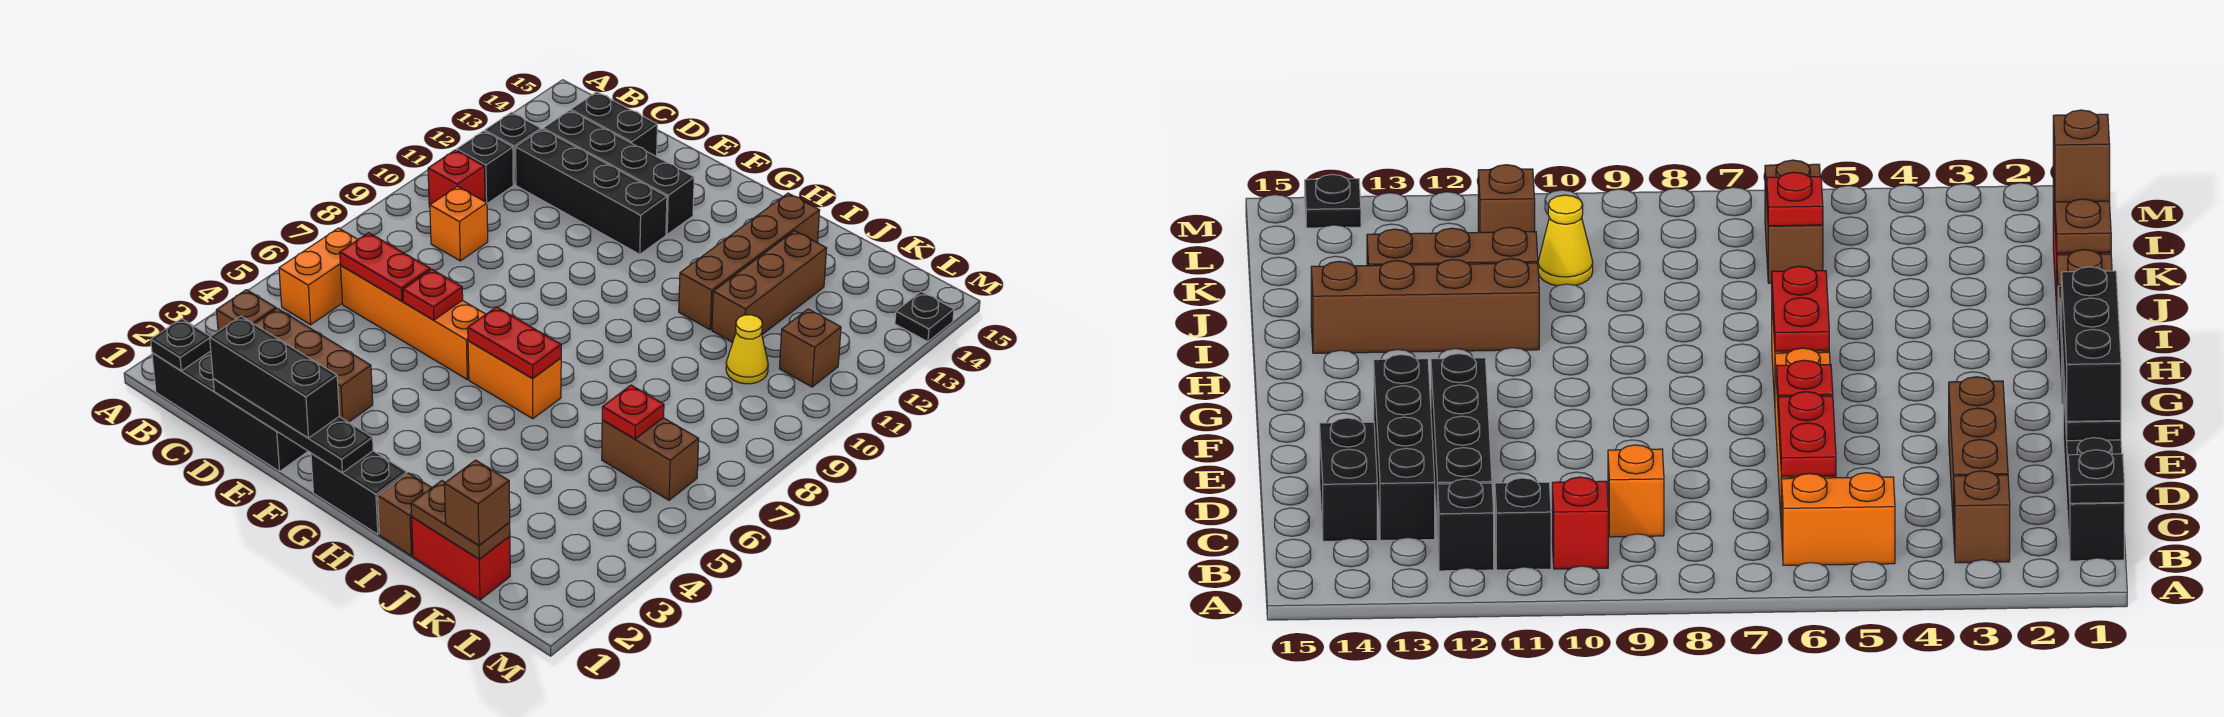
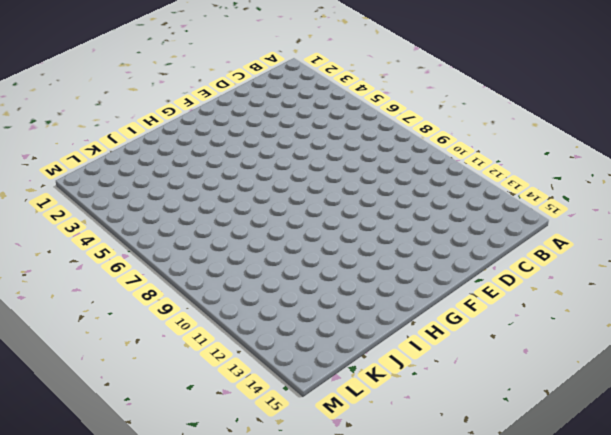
none -> black brick B1:E1 level 1
none -> brown brick B3 level 1
none -> orange brick B5:B6 level 1
none -> red brick B10 level 1

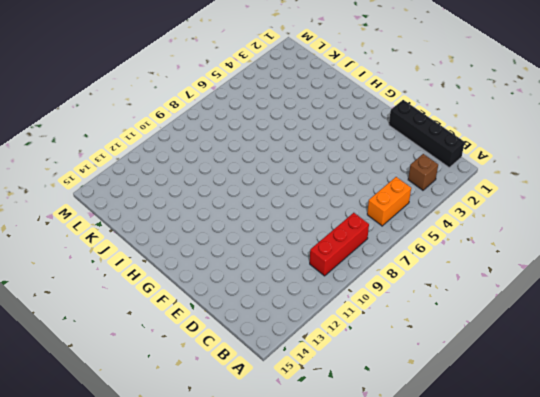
red brick B8:B10 level 1 -> red brick B10 level 1
none -> black brick B11 level 1
none -> black brick B12 level 1
none -> brown brick C3:E3 level 1
none -> orange brick C6:F6 level 1

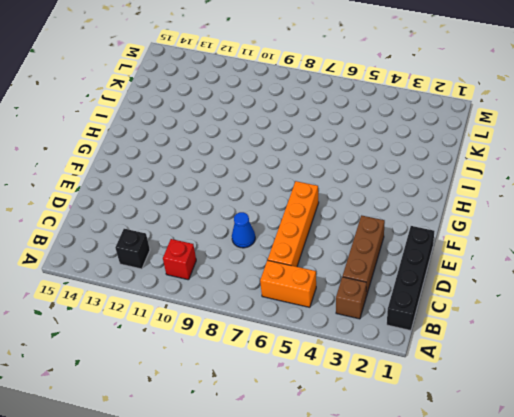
blue cone D8 level 1 -> none
none -> black brick B11 level 1
none -> orange brick C9 level 1
none -> black brick C12:F12 level 1
none -> black brick C13:F13 level 1

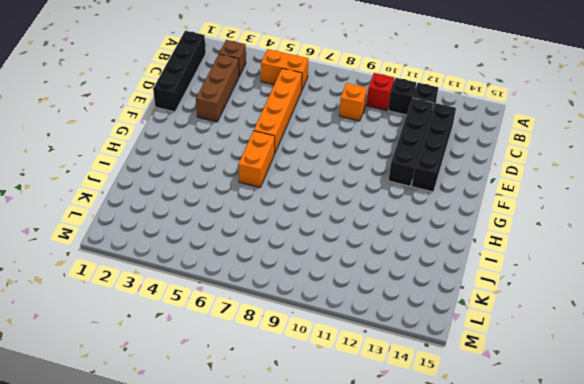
none -> black brick C14:D14 level 1
none -> black brick G1:H1 level 1
none -> brown brick I1 level 1
none -> brown brick I11:I14 level 1

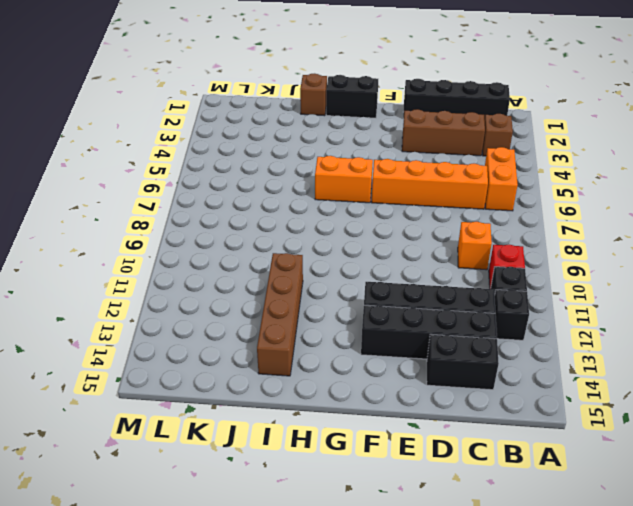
none -> red brick J1:K1 level 1
none -> brown brick J11:J13 level 1
none -> brown brick K6:L6 level 1
none -> yellow cone K10 level 1

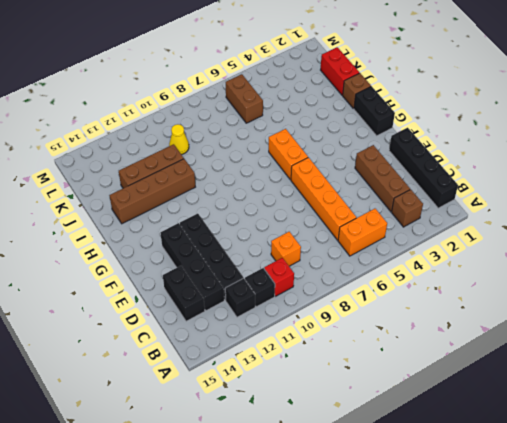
none -> brown brick L11 level 1
none -> black plate M14 level 1
none -> black plate B1 level 2
none -> red plate C6:D6 level 2

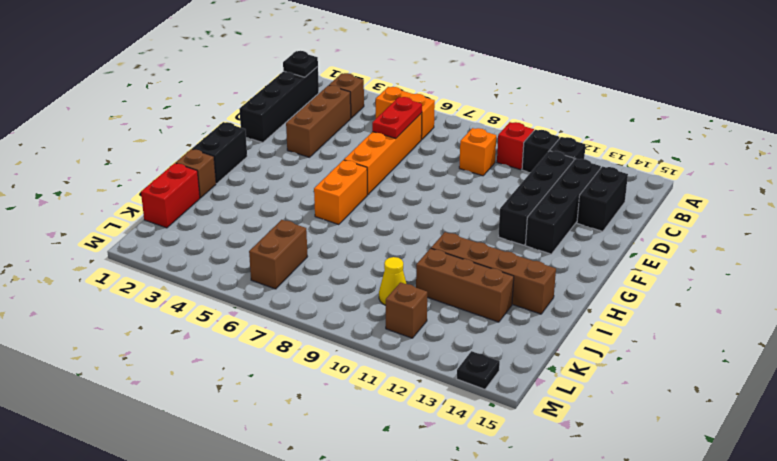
none -> black plate D1:G1 level 2
none -> red plate E6 level 2
none -> red plate G6:H6 level 2
none -> brown plate J1:K1 level 2

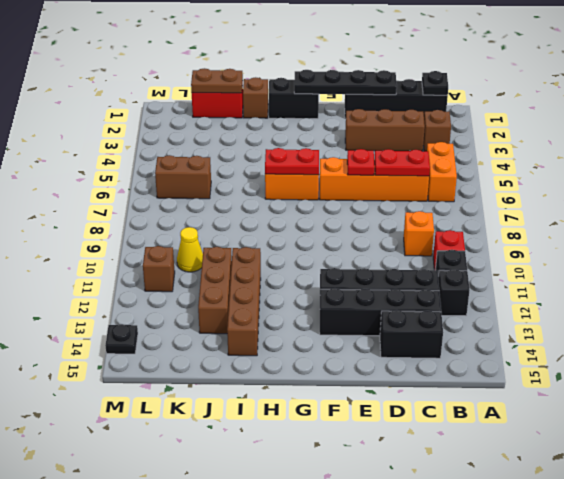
none -> red plate K6 level 2
none -> black brick D1:F1 level 3
none -> brown brick K1 level 3

